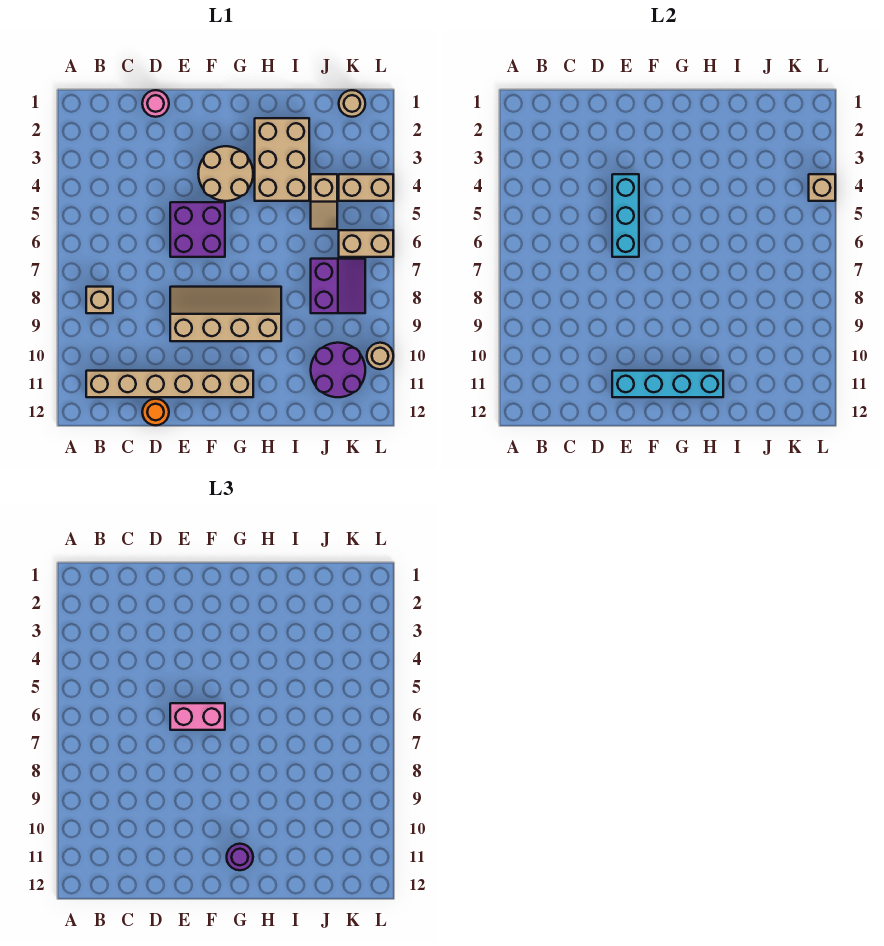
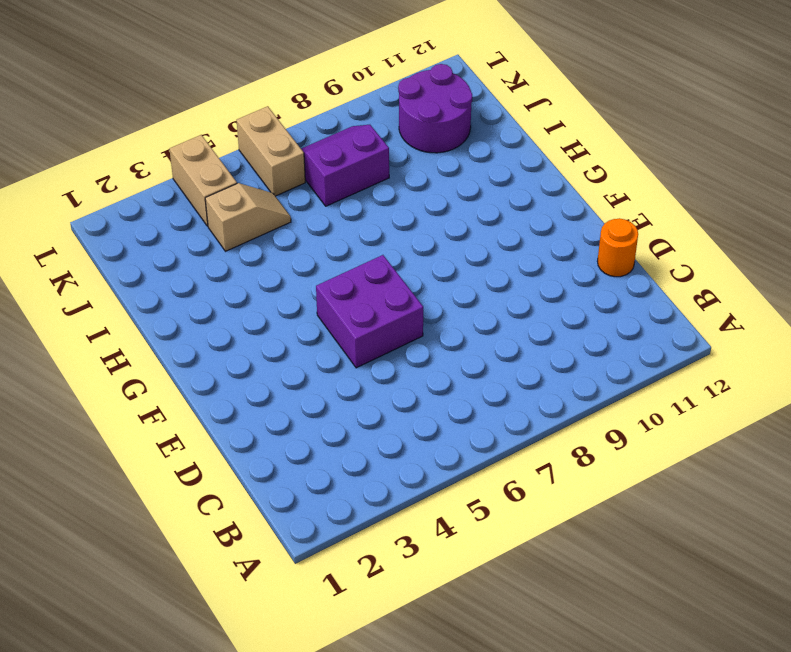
none -> tan brick B8 level 1
none -> tan brick B11:G11 level 1
none -> pink round brick D1 level 1

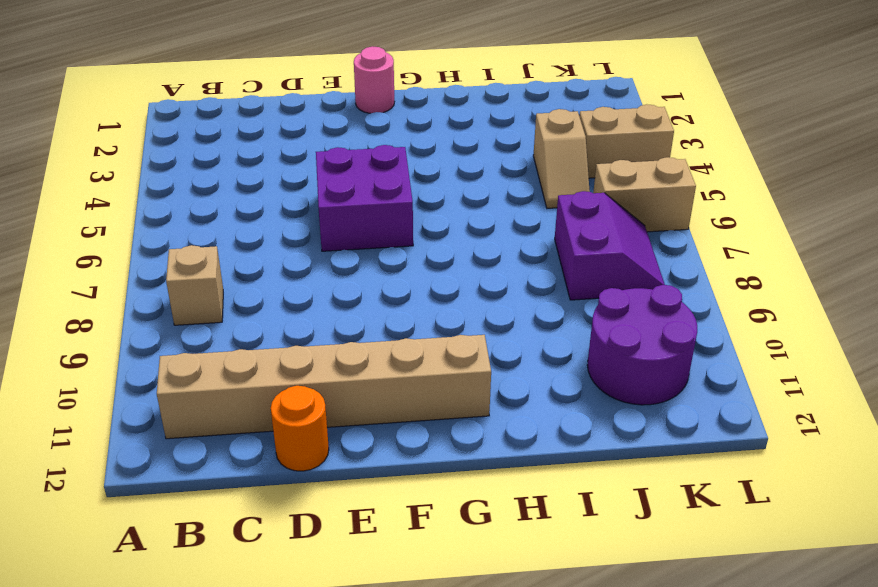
pink round brick F1 level 1 -> pink round brick D1 level 1
none -> tan slope E8:H9 level 1 top 9
none -> tan round brick F3:G4 level 1
none -> tan brick H2:I4 level 1

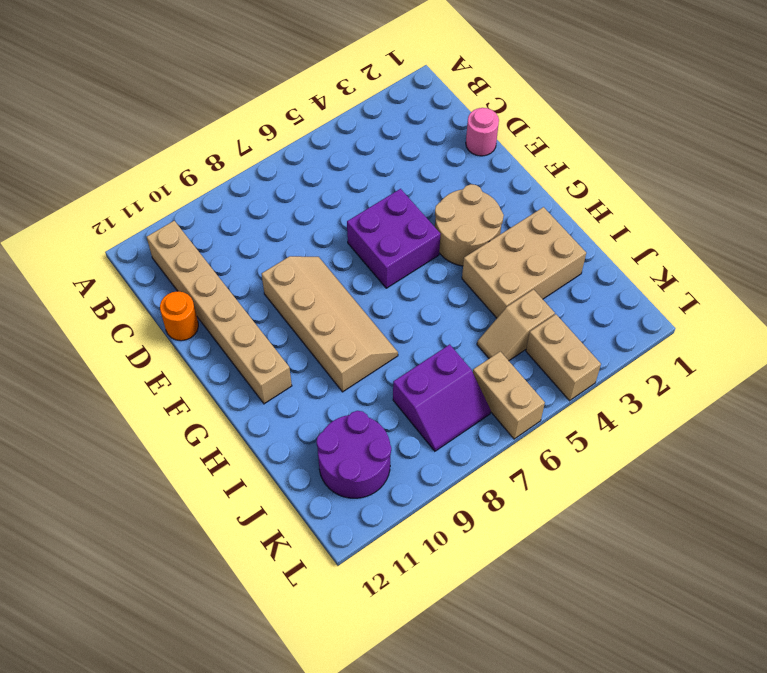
none -> tan brick B8 level 1
none -> tan round brick K1 level 1
none -> tan round brick L10 level 1

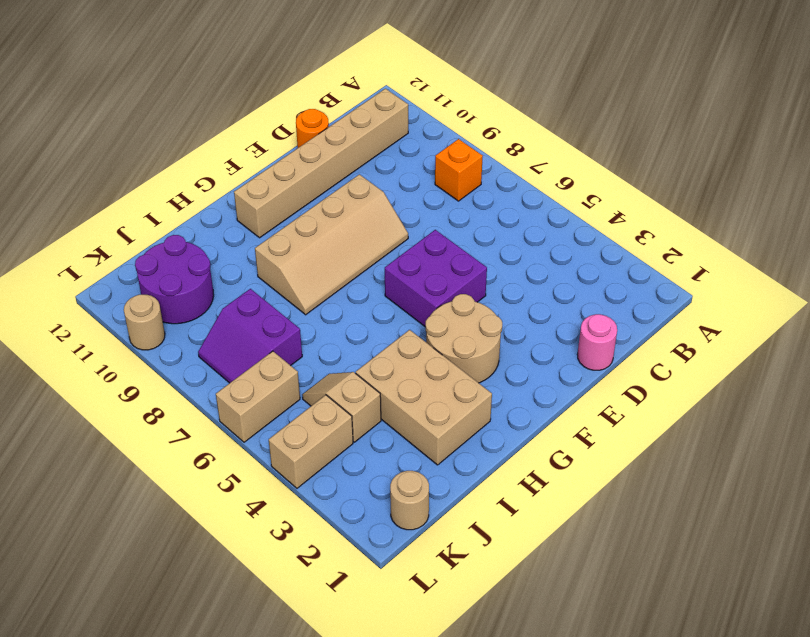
orange brick B8 level 1 -> tan brick B8 level 1
none -> cyan brick E4:E6 level 2
none -> cyan brick E11:H11 level 2
none -> tan brick L4 level 2

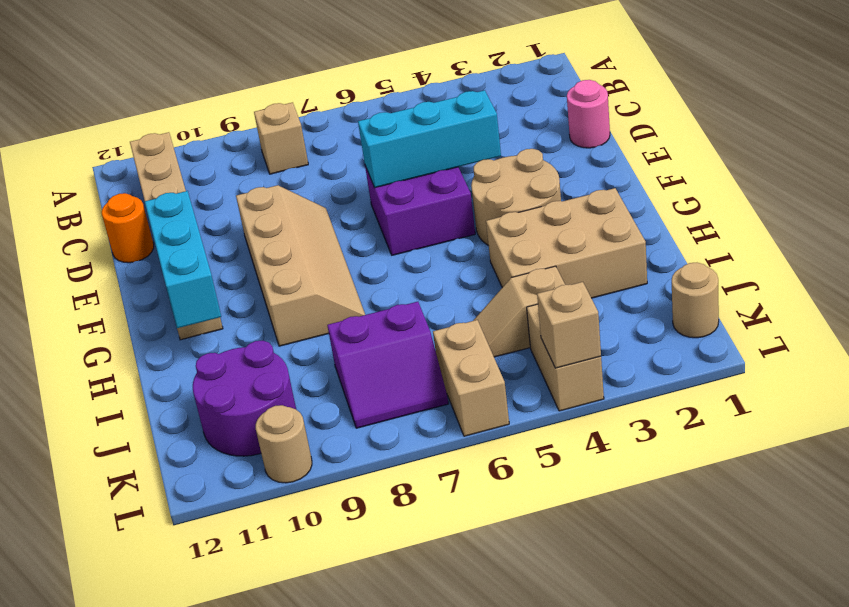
cyan brick F11:H11 level 2 -> cyan brick E11:H11 level 2
none -> pink brick E6:F6 level 3
none -> purple round brick G11 level 3

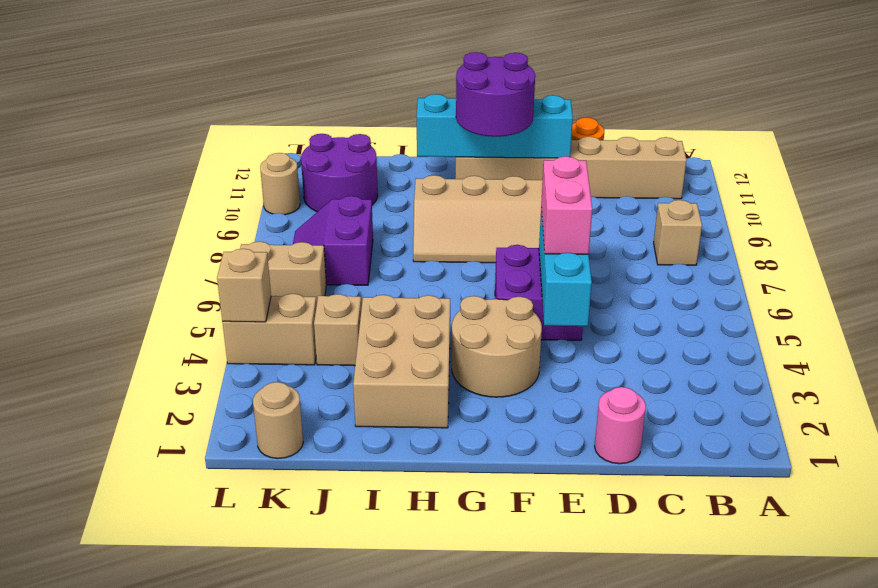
pink brick E5:E6 level 3 -> pink brick E6:F6 level 3
purple round brick F10:G11 level 3 -> purple round brick G11 level 3

